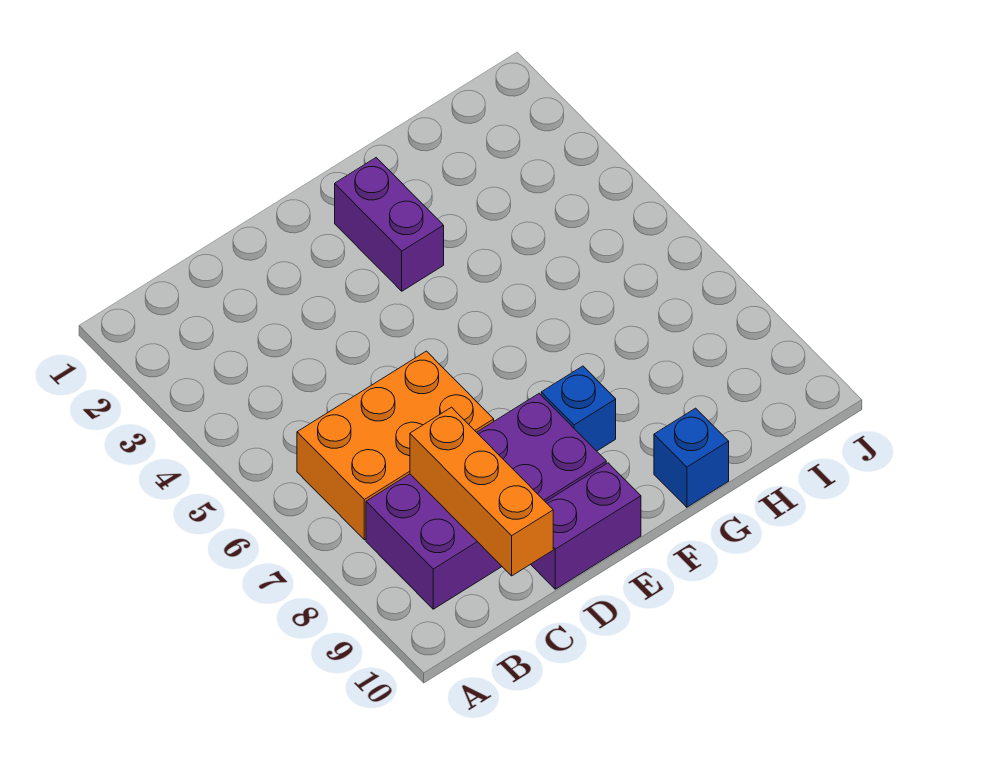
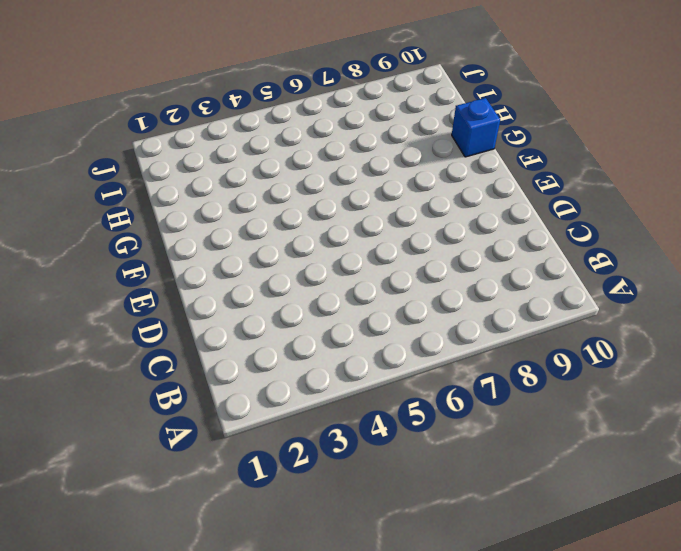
none -> orange brick B6:D7 level 1
none -> purple brick B8:E9 level 1

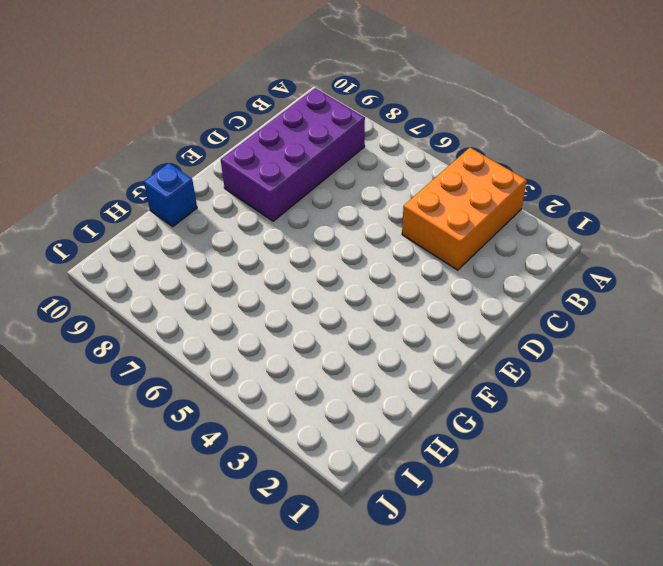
orange brick A3:C4 level 1 -> orange brick B6:D7 level 1
none -> purple brick D10:E10 level 1
none -> purple brick F2:F3 level 1

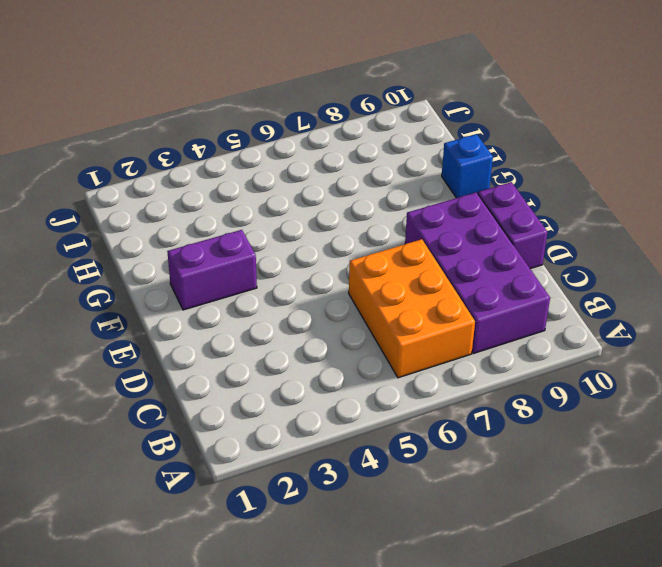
none -> blue brick F8 level 1
none -> orange brick C8:C10 level 2

